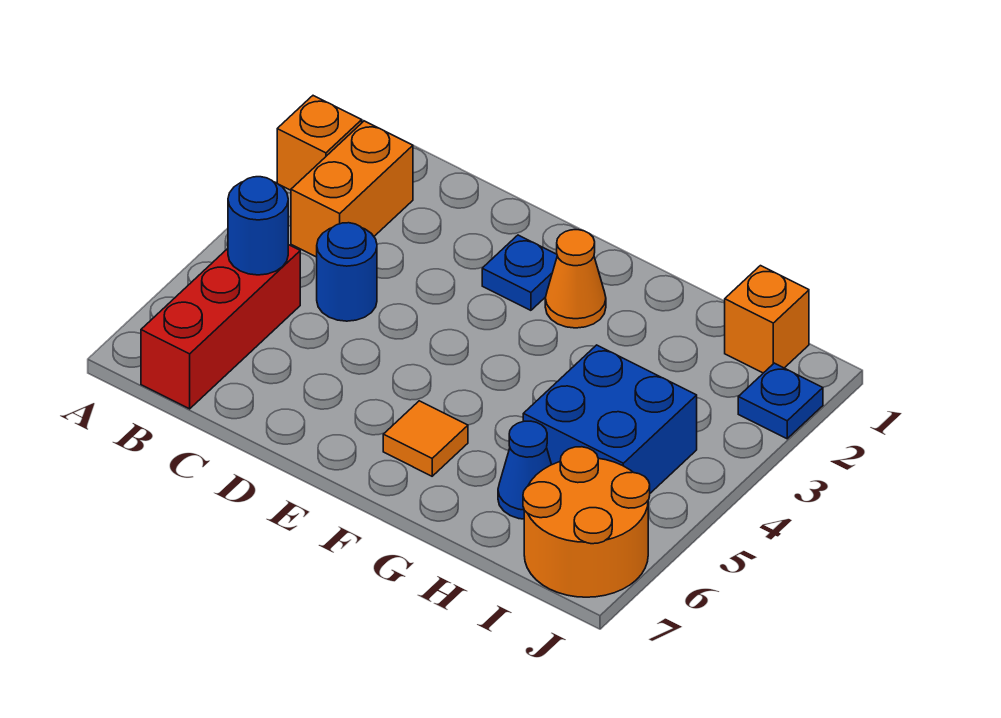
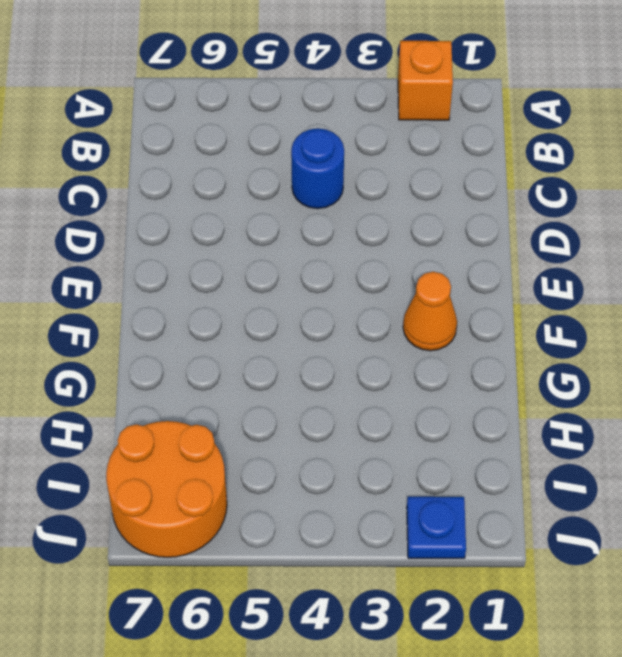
none -> orange brick B2:B3 level 1
none -> red brick B5:B7 level 1
none -> blue plate E2 level 1

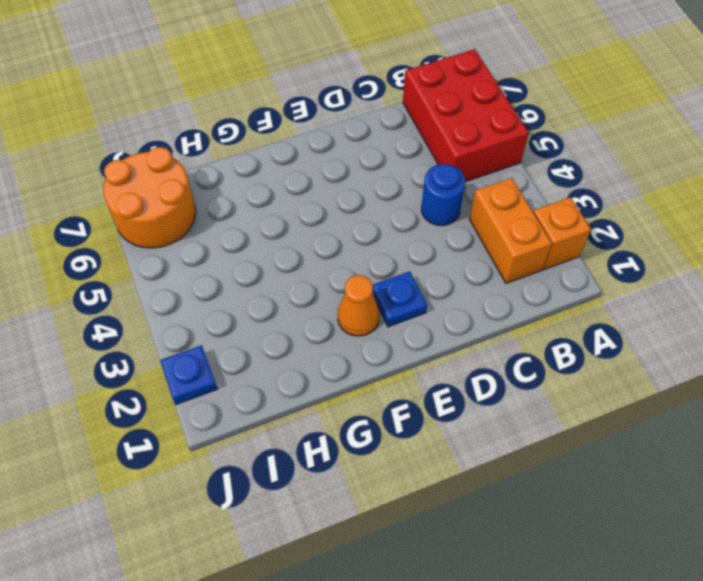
red brick A5:B7 level 1 -> red brick B5:B7 level 1
none -> orange tile F6 level 1
none -> blue brick H4:I5 level 1
none -> blue cone H6 level 1

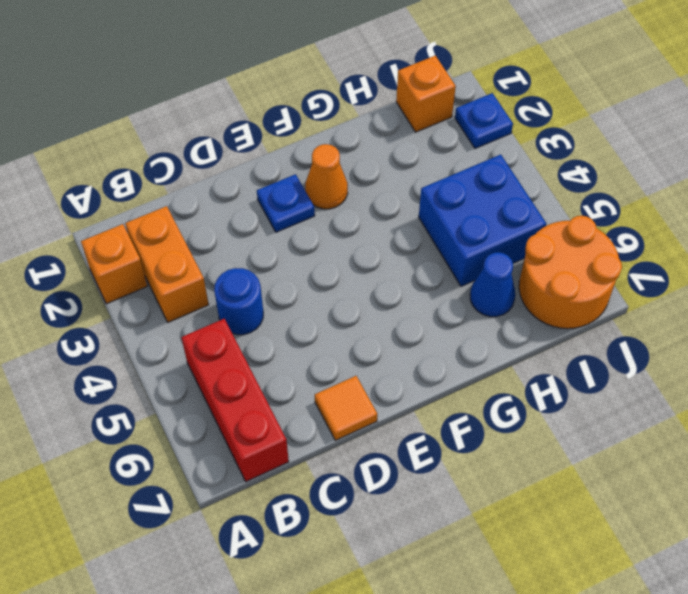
orange tile D7 level 1 -> orange tile F6 level 1
none -> blue round brick B5 level 2

